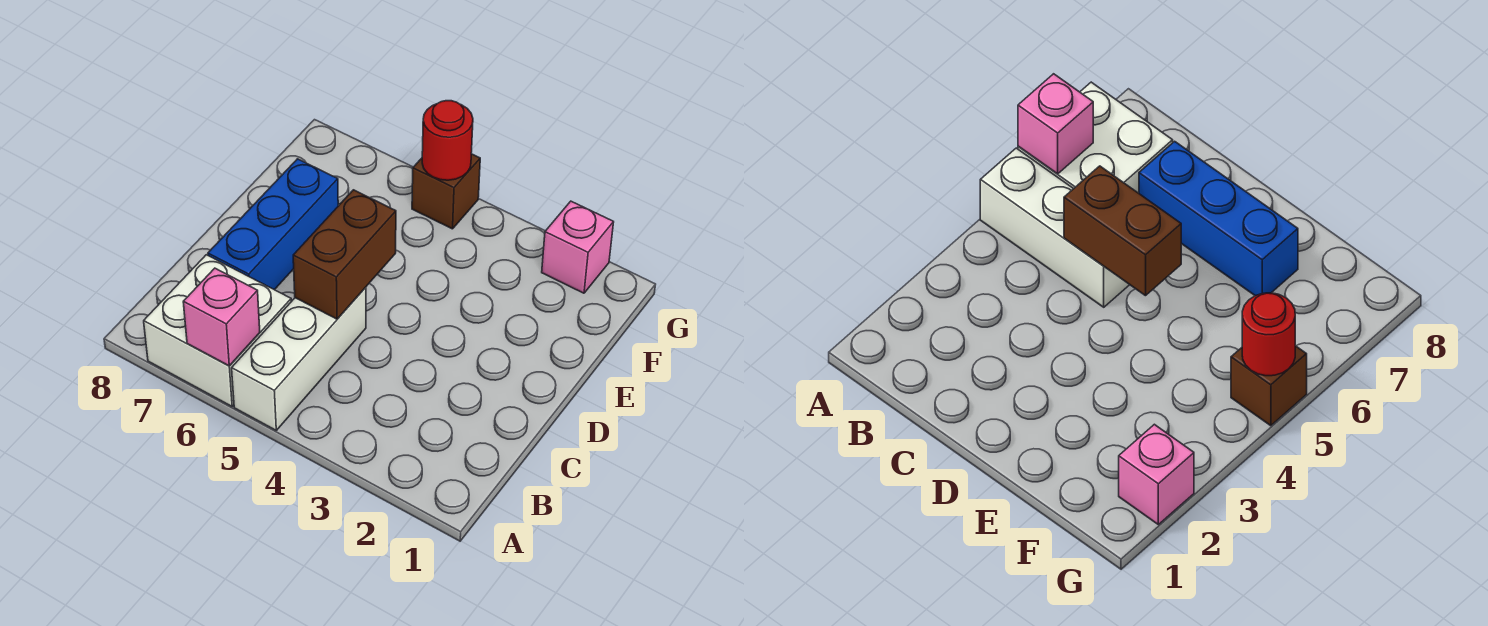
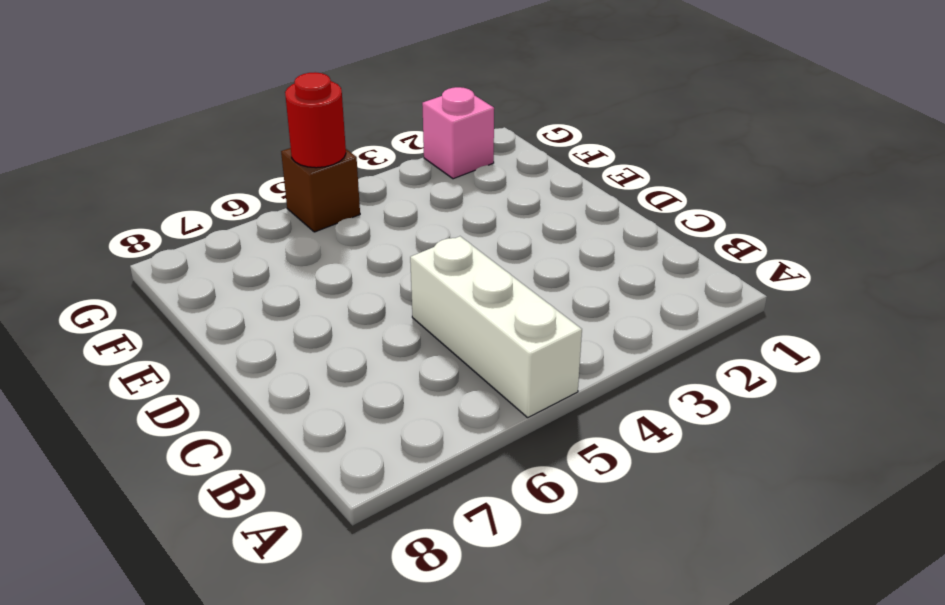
none -> white brick A6:B7 level 1
none -> blue brick C7:E7 level 1

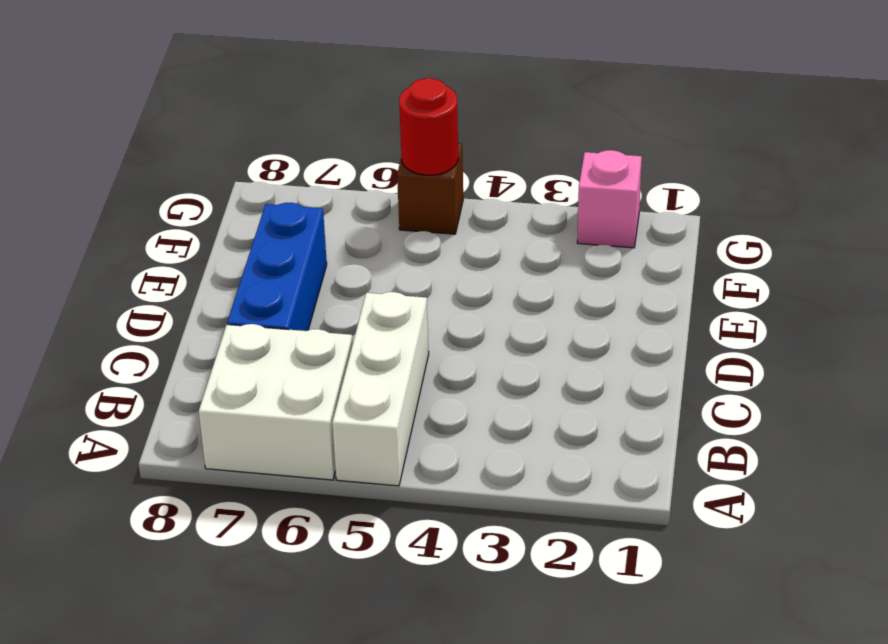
none -> pink brick A6 level 2
none -> brown brick C5:D5 level 2

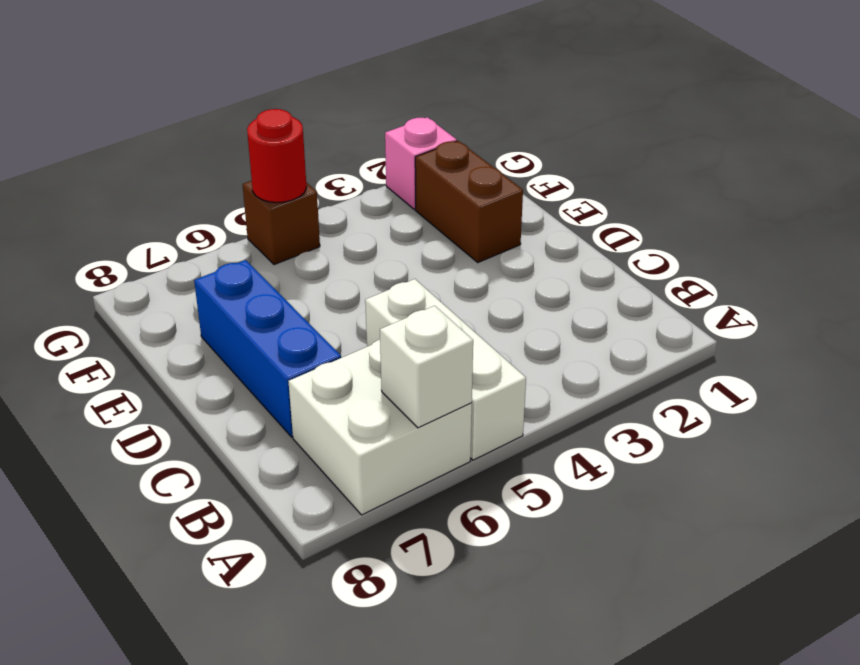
white brick A6 level 2 -> pink brick A6 level 2
brown brick E2:F2 level 1 -> brown brick C5:D5 level 2

